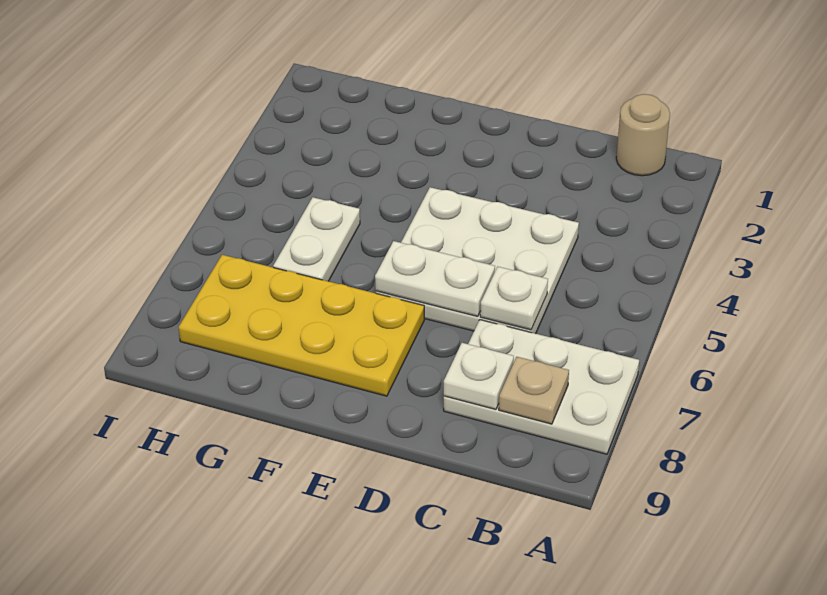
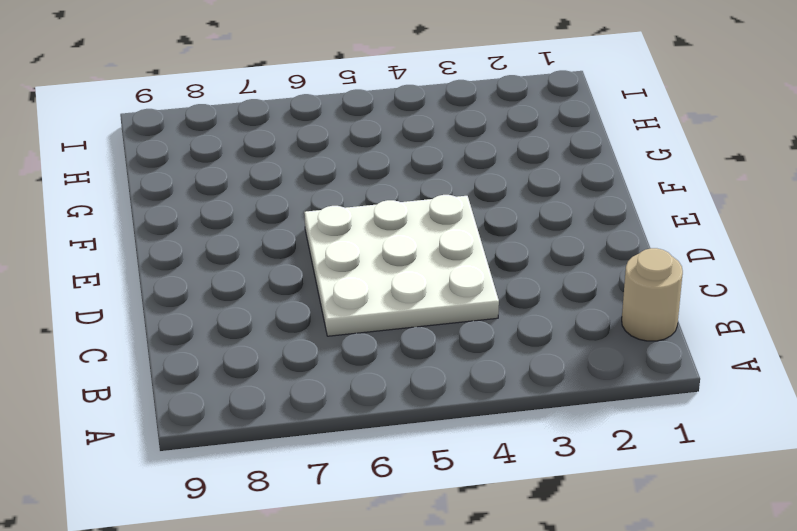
none -> white plate A7:C8 level 1
none -> yellow plate E7:H8 level 1

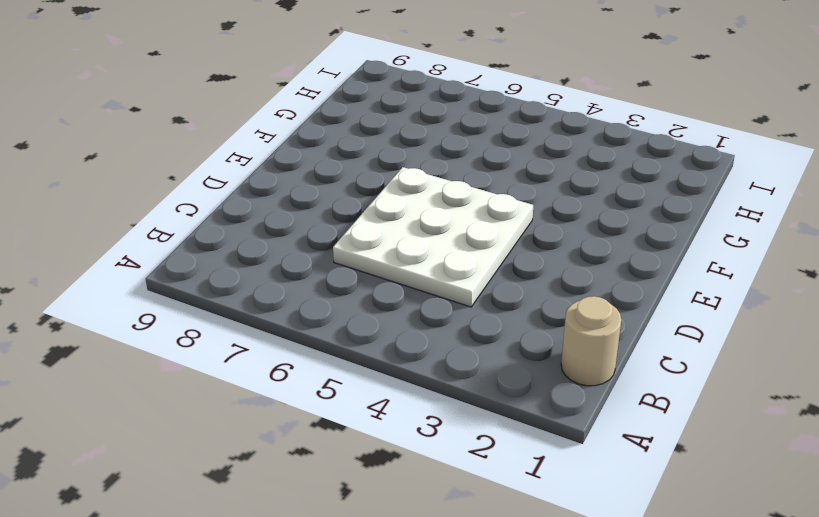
none -> white plate A7:C8 level 1
none -> yellow plate E7:H8 level 1

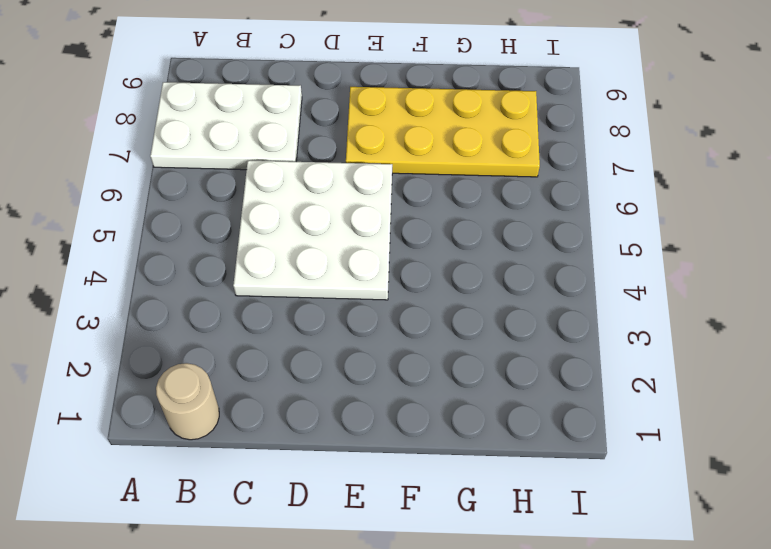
none -> white plate G5:G6 level 1
none -> tan plate B8 level 2

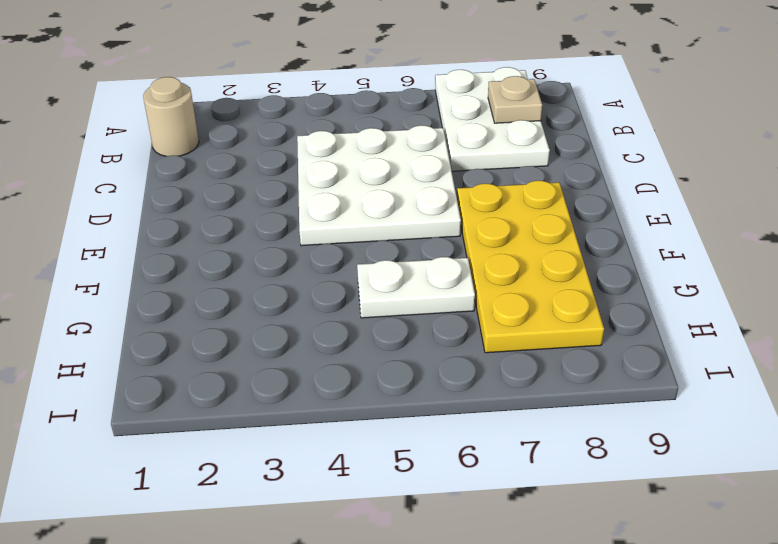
none -> white plate C6 level 2
none -> white plate C8 level 2

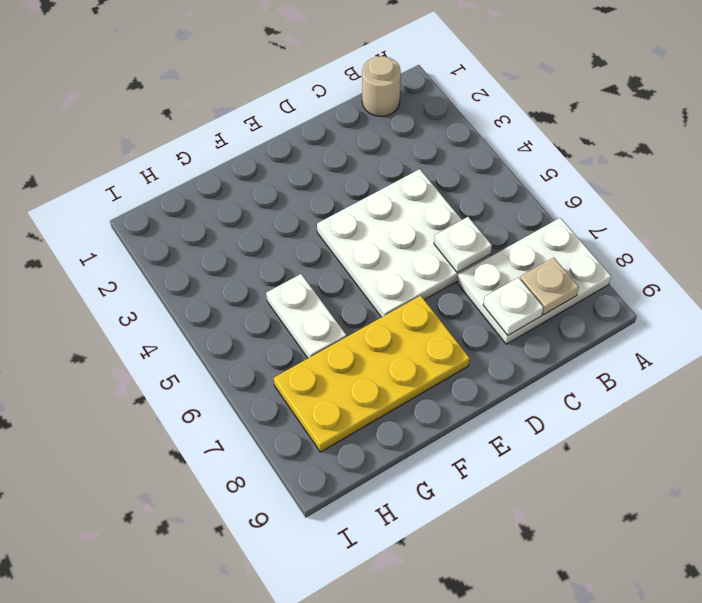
none -> white plate D6:E6 level 2

